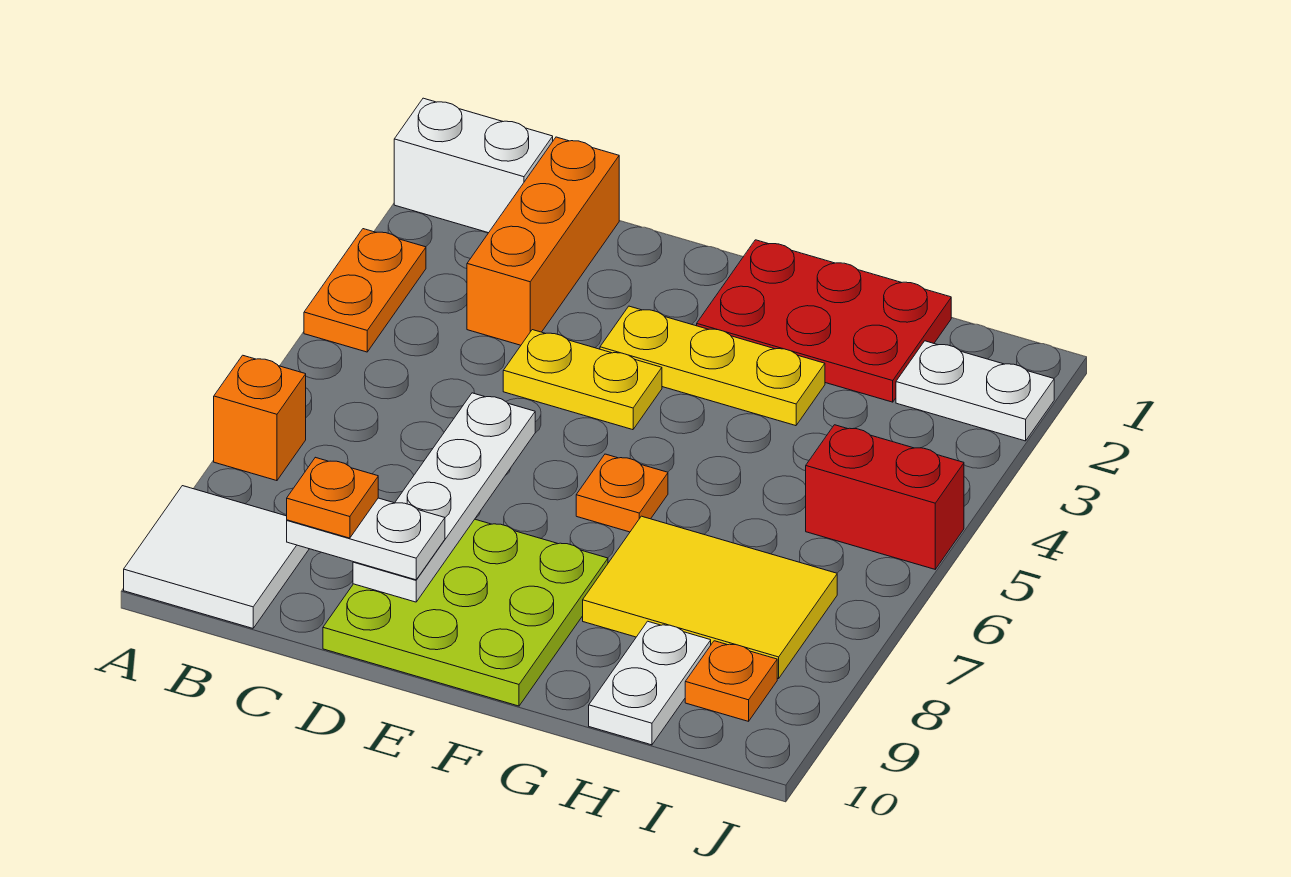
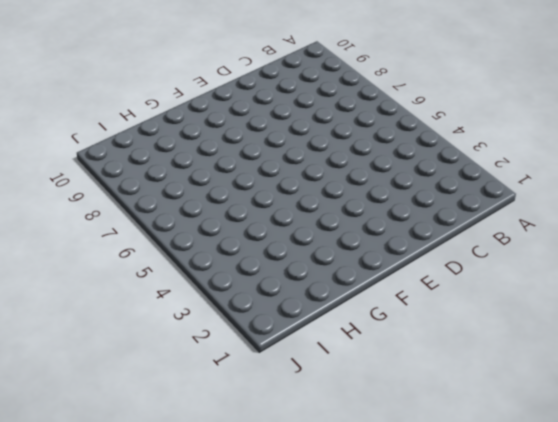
none -> white brick A1:B1 level 1
none -> orange plate A3:A4 level 1
none -> orange brick A7 level 1

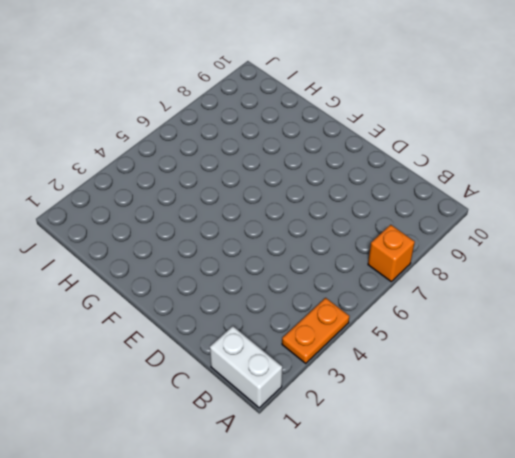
none -> white tile A9:B10 level 1
none -> orange brick C1:C3 level 1
none -> yellow plate D4:E4 level 1

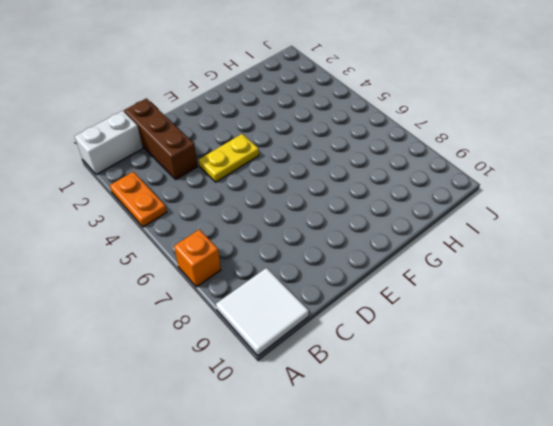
brown brick C1:C3 level 1 -> orange brick C1:C3 level 1
none -> lime plate D8:F10 level 1
none -> yellow plate E3:G3 level 1
none -> red plate F1:H2 level 1

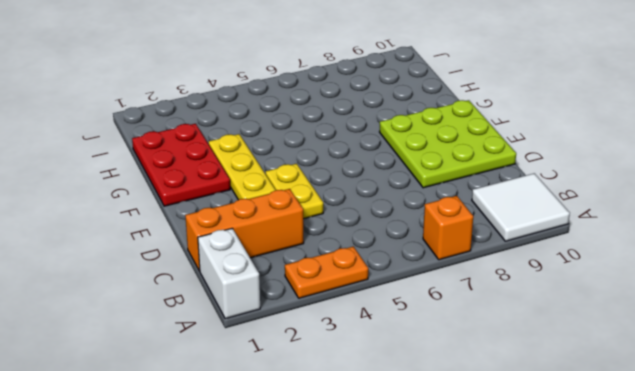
none -> orange plate F6 level 1
none -> yellow tile G7:I8 level 1
none -> white plate H9:H10 level 1

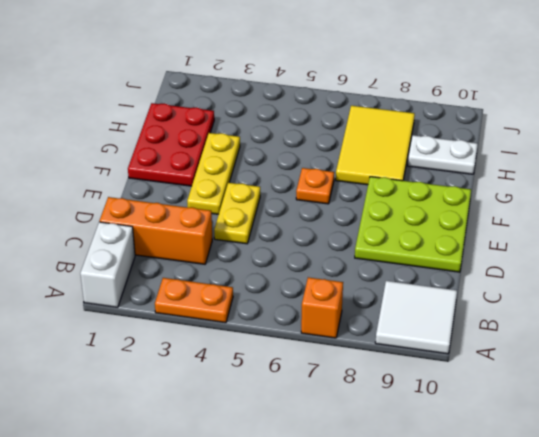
none -> white plate I2:J2 level 1
none -> red brick I5:J5 level 1
none -> orange plate I9 level 1

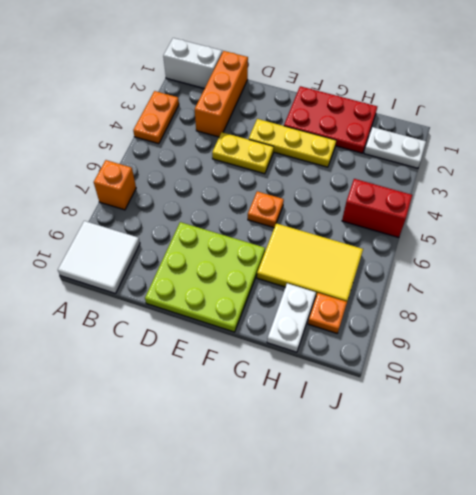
none -> white plate D6:D9 level 2
none -> white plate C9:D9 level 3
none -> orange plate C9 level 4

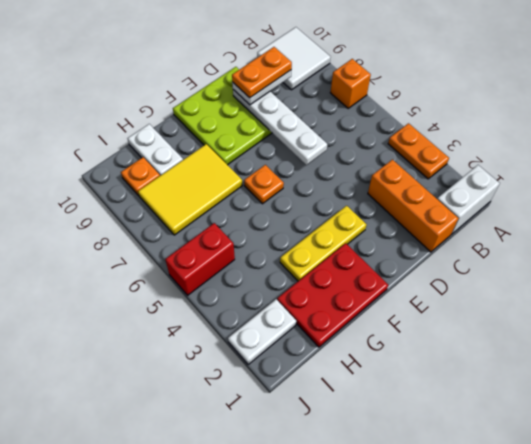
orange plate C9:D9 level 4 -> orange plate C9 level 4
none -> yellow plate D4:E4 level 1

